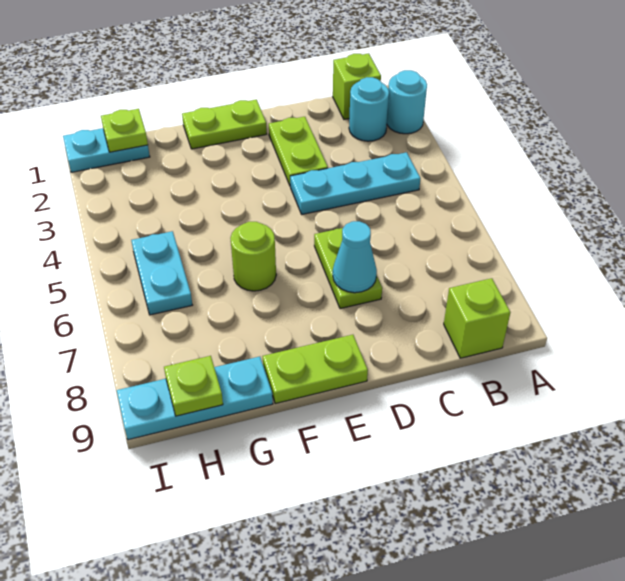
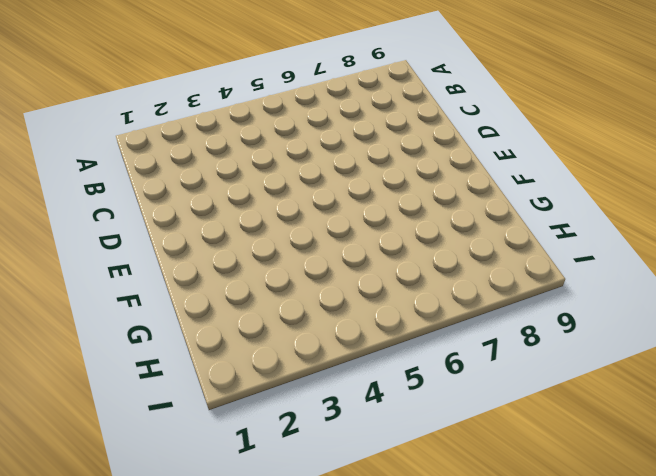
none -> cyan round brick A2 level 1
none -> lime brick B1 level 1
none -> cyan round brick B2 level 1

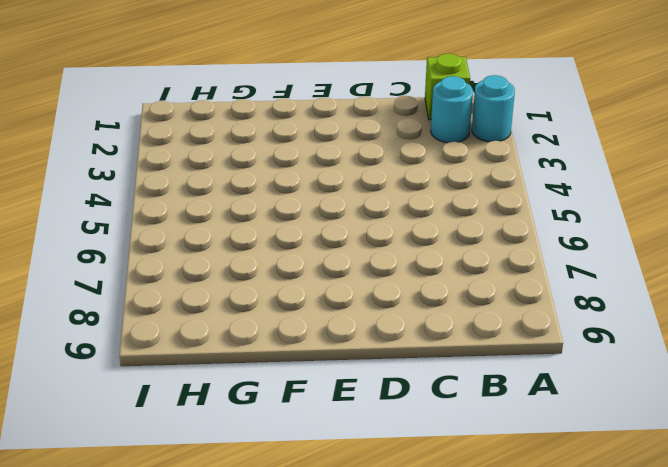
none -> cyan plate B4:D4 level 1
none -> lime brick B9 level 1
none -> lime plate D2:D3 level 1

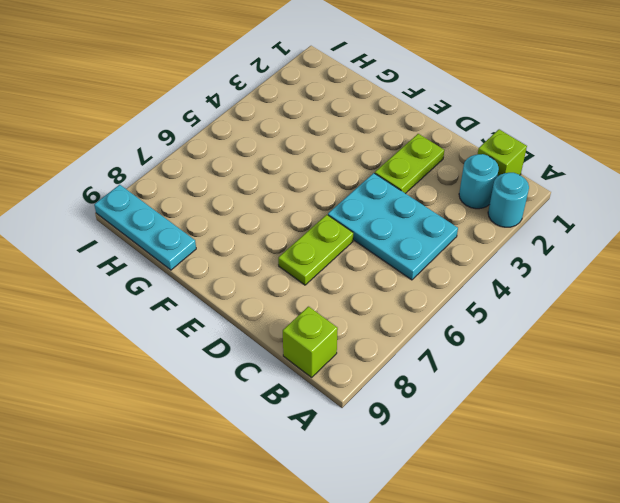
cyan plate B4:D5 level 1 -> cyan plate B4:D4 level 1
none -> lime plate E1:F1 level 1
none -> lime plate E9:F9 level 1
none -> lime round brick F6 level 1

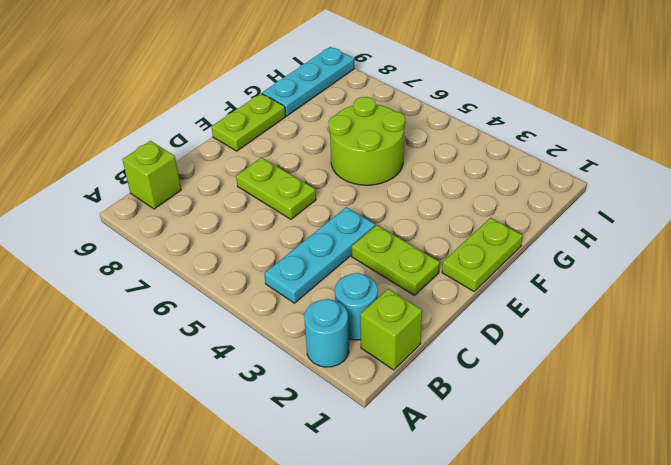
lime round brick F5:G6 level 1 -> lime round brick F6 level 1
none -> cyan plate H1:I1 level 1
none -> cyan plate H5:H6 level 1
none -> cyan cone D7 level 2

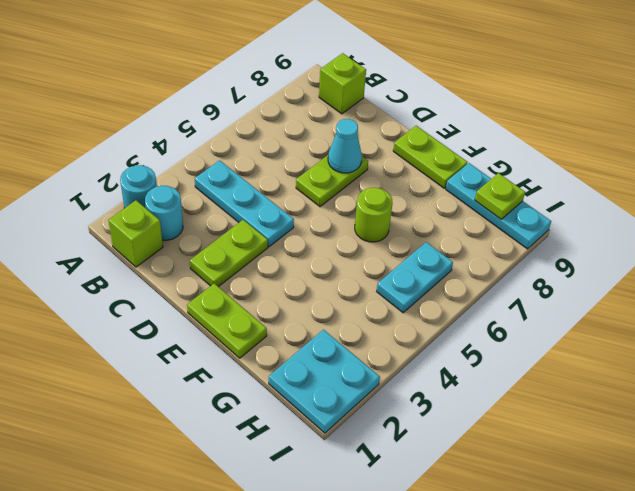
cyan plate H1:I2 level 1 -> cyan plate H1:I1 level 1
none -> lime plate H1 level 2

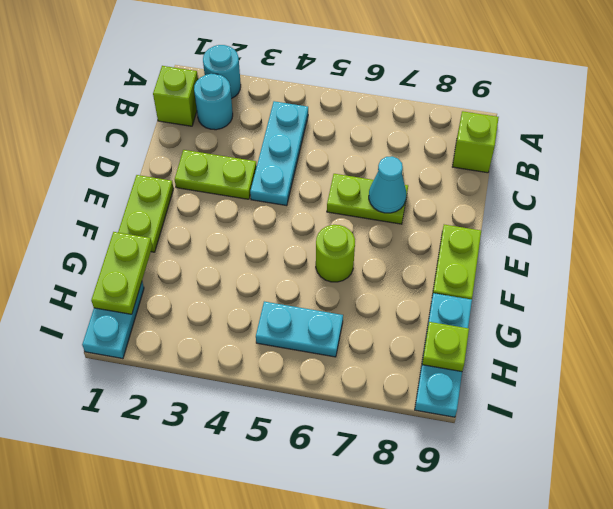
lime plate G1:H1 level 2 -> lime plate H1 level 2

